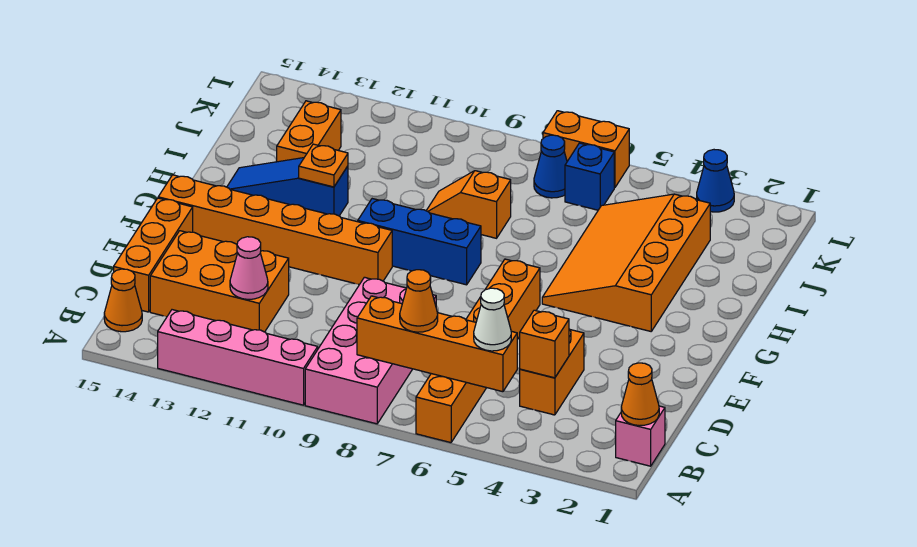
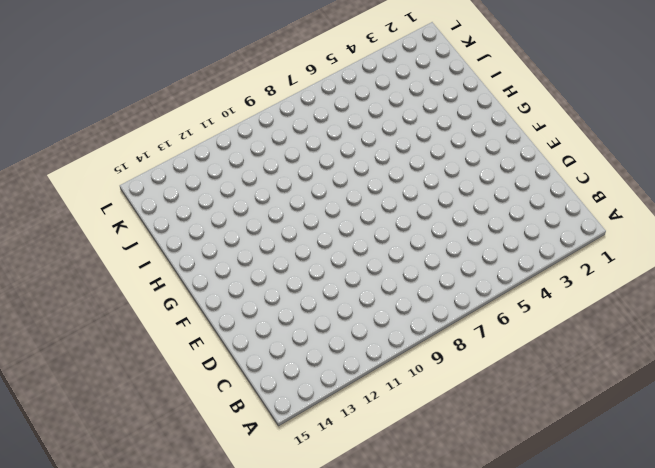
none -> orange brick A6:F6 level 1
none -> pink brick A8:D9 level 1
none -> pink brick A10:A13 level 1

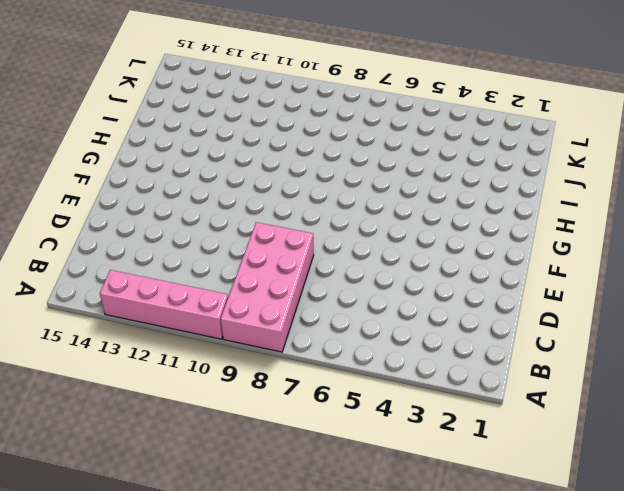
none -> orange brick A6:F6 level 1
none -> pink brick B1 level 1
none -> orange cone B15 level 1

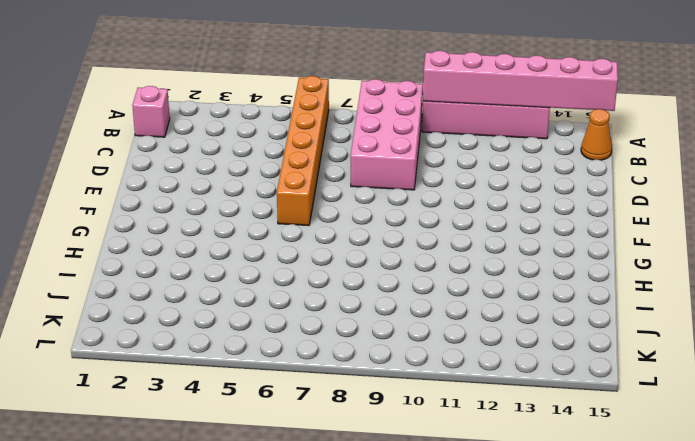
pink brick A10:A15 level 2 -> none
none -> orange brick C4:D4 level 1
none -> orange brick C12:D14 level 1
none -> orange brick C15:E15 level 1

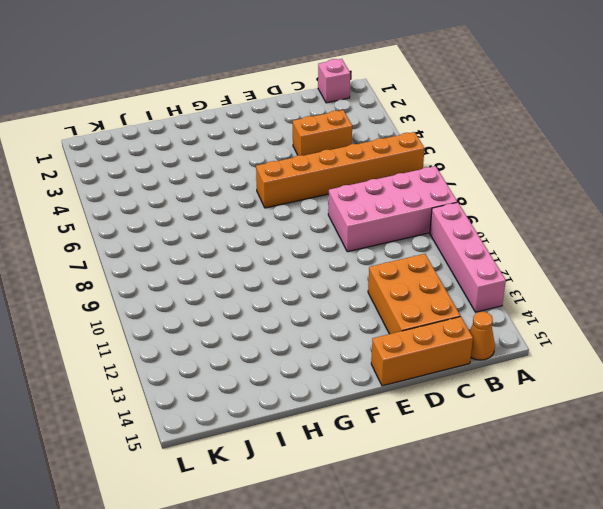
none -> orange brick F10:F15 level 1
none -> orange slope G3:J5 level 1 top 3
none -> blue brick G8:G10 level 1

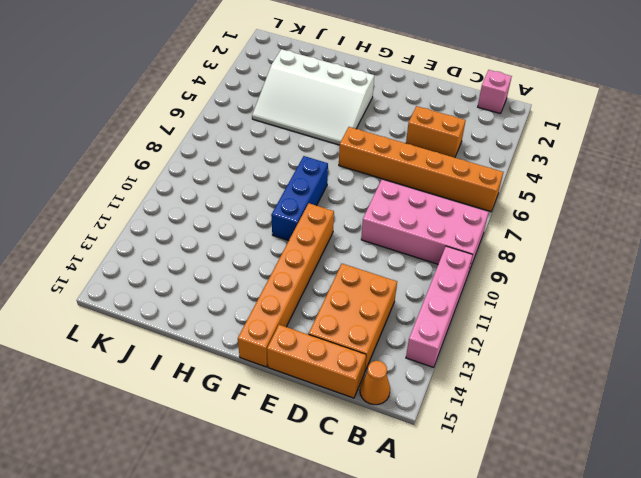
white slope G3:J5 level 1 top 3 -> orange slope G3:J5 level 1 top 3
none -> blue slope H12:H14 level 1 top 12
none -> orange slope I8:I9 level 1 top 8
none -> orange brick I13:J13 level 1

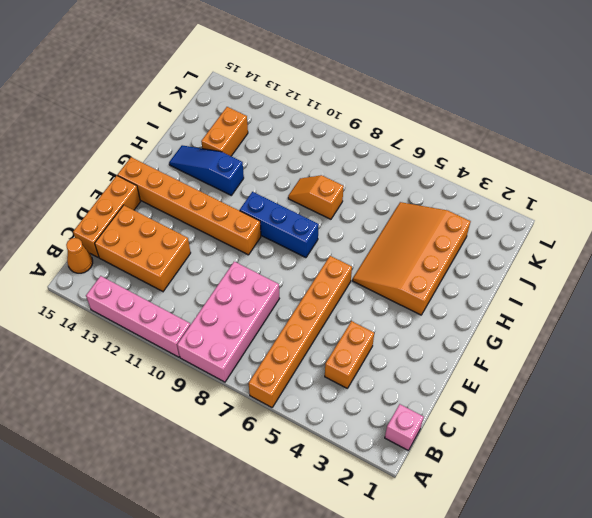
none -> blue brick K6 level 1
none -> blue cone K7 level 1
none -> blue cone L3 level 1

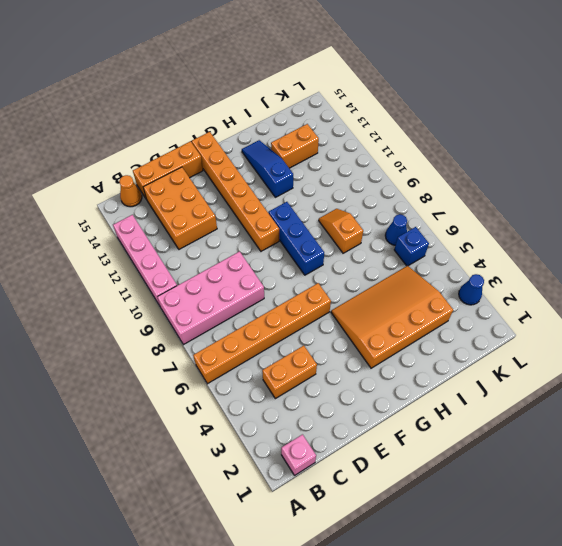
none -> orange brick L6:L7 level 1
none -> orange cone B1 level 2
none -> orange brick B5:B8 level 2

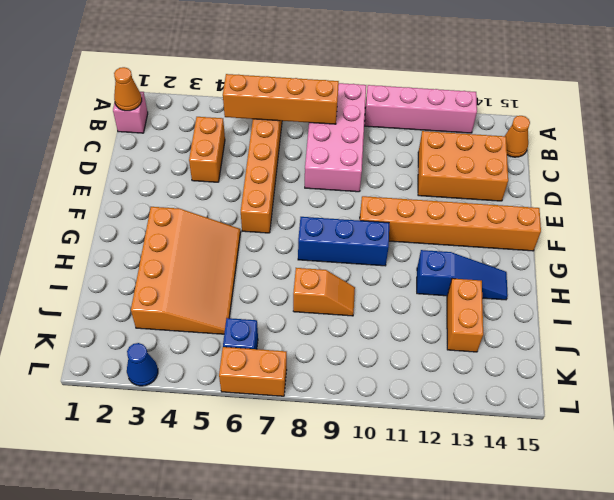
none -> orange brick C15:E15 level 1
none -> blue cone K7 level 1
none -> orange brick C4 level 2

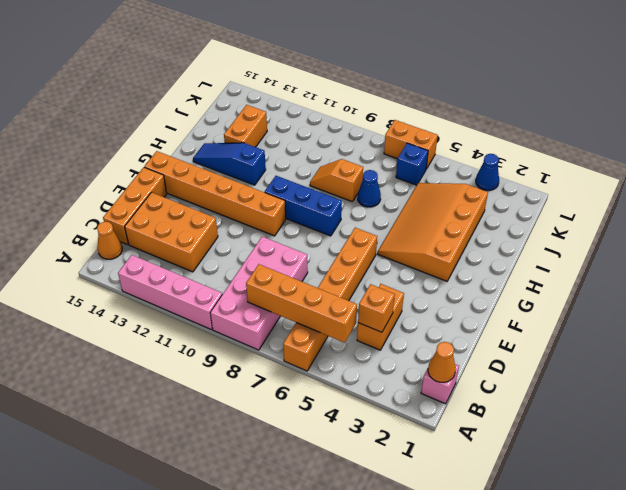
blue cone I7 level 1 -> blue cone K7 level 1
none -> pink cone C12 level 2
none -> orange plate H12 level 2
none -> white cone B5 level 3

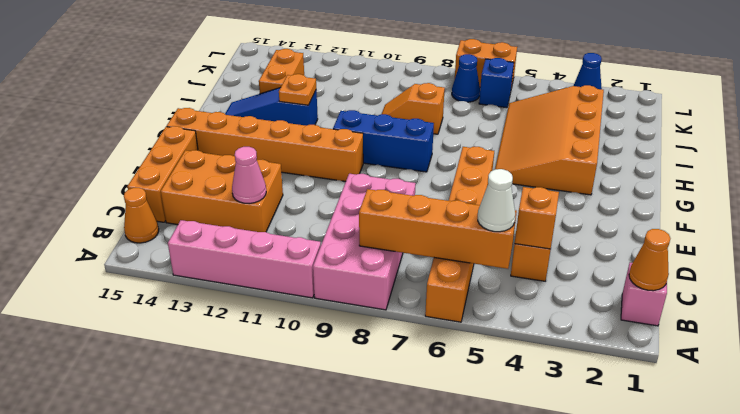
none -> orange cone B7 level 3

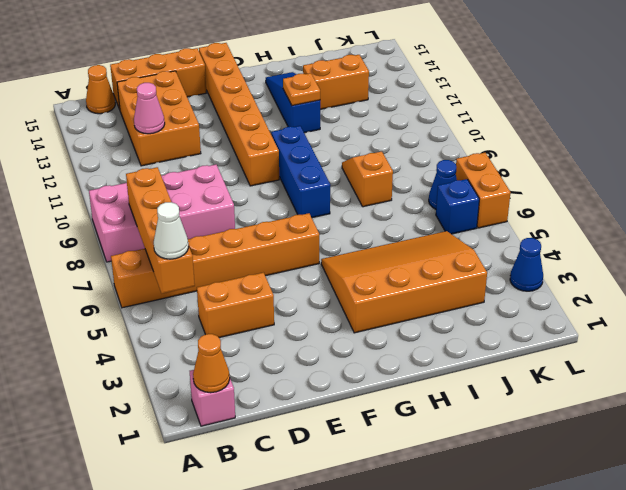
none -> pink brick A10:A13 level 1
none -> orange brick C4 level 2
none -> orange cone B7 level 3

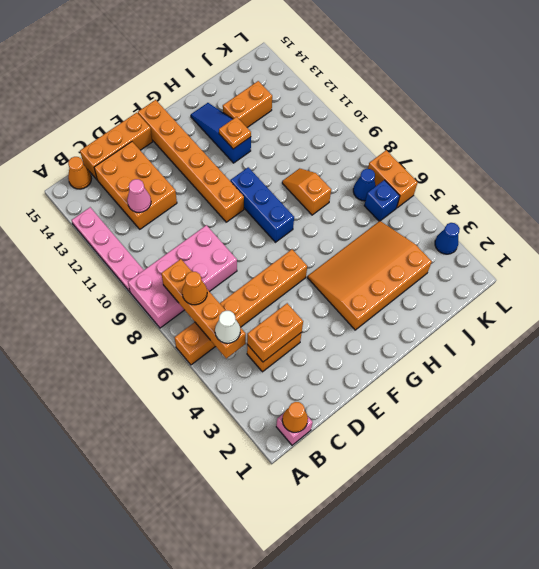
pink plate A10:A13 level 1 -> pink brick A10:A13 level 1
orange brick C4:D4 level 2 -> orange brick C4 level 2

